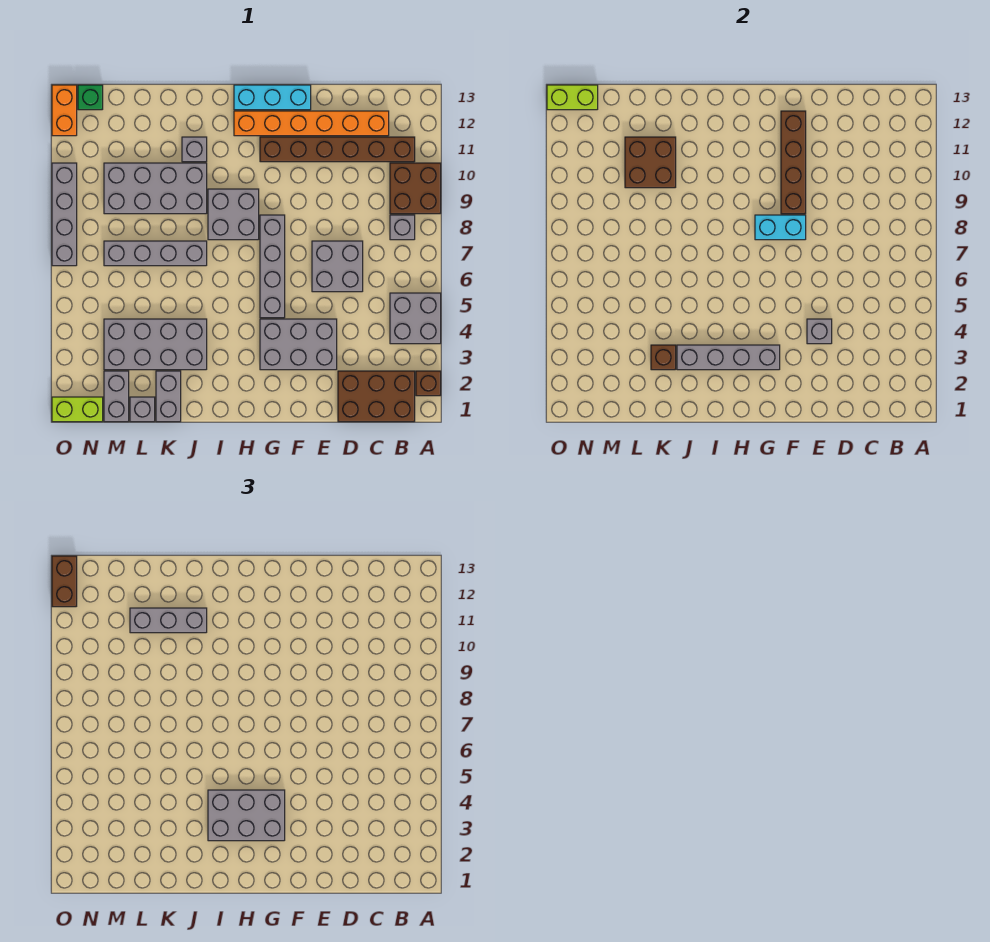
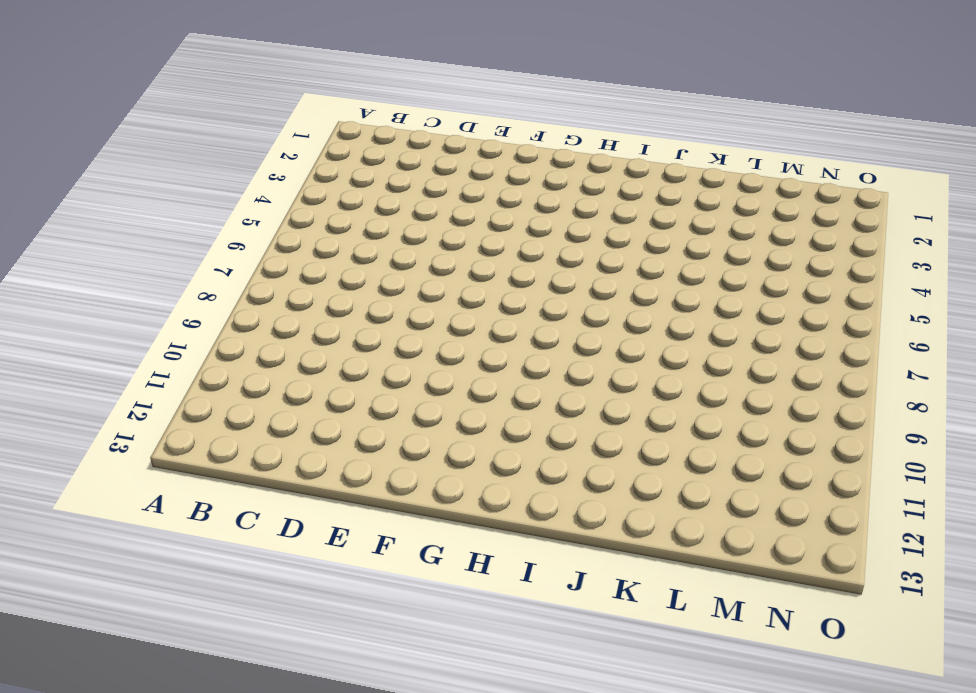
none -> brown brick A2 level 1
none -> grey brick A4:B5 level 1
none -> brown brick A9:B10 level 1
none -> brown brick B1:D2 level 1

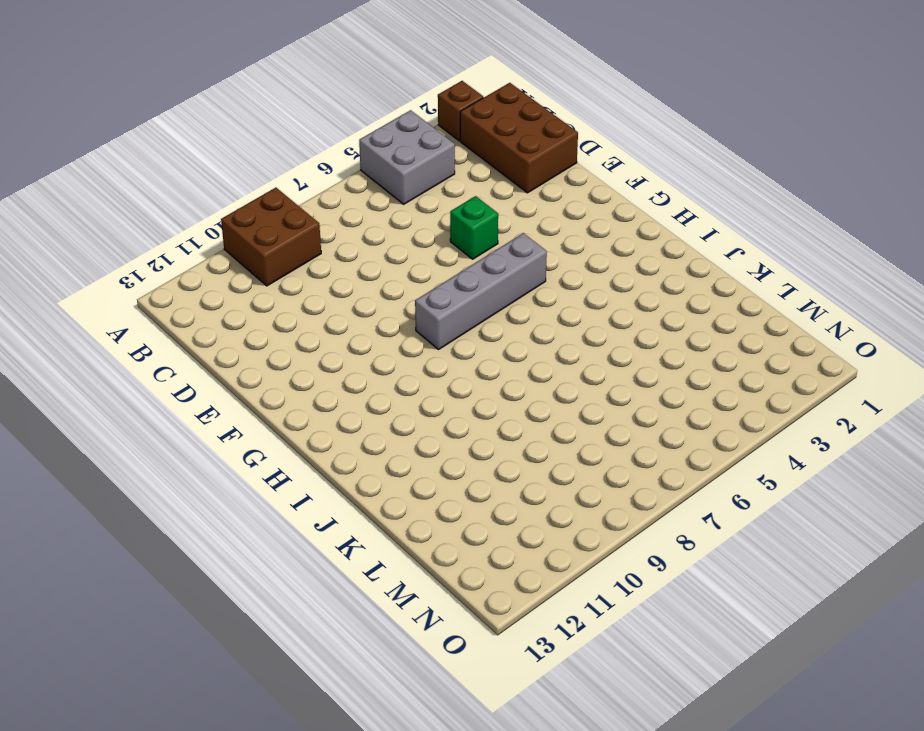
green brick E5 level 1 -> green brick N13 level 1
none -> grey brick B8 level 1
none -> brown brick B11:G11 level 1
none -> orange brick C12:H12 level 1
none -> grey brick D6:E7 level 1

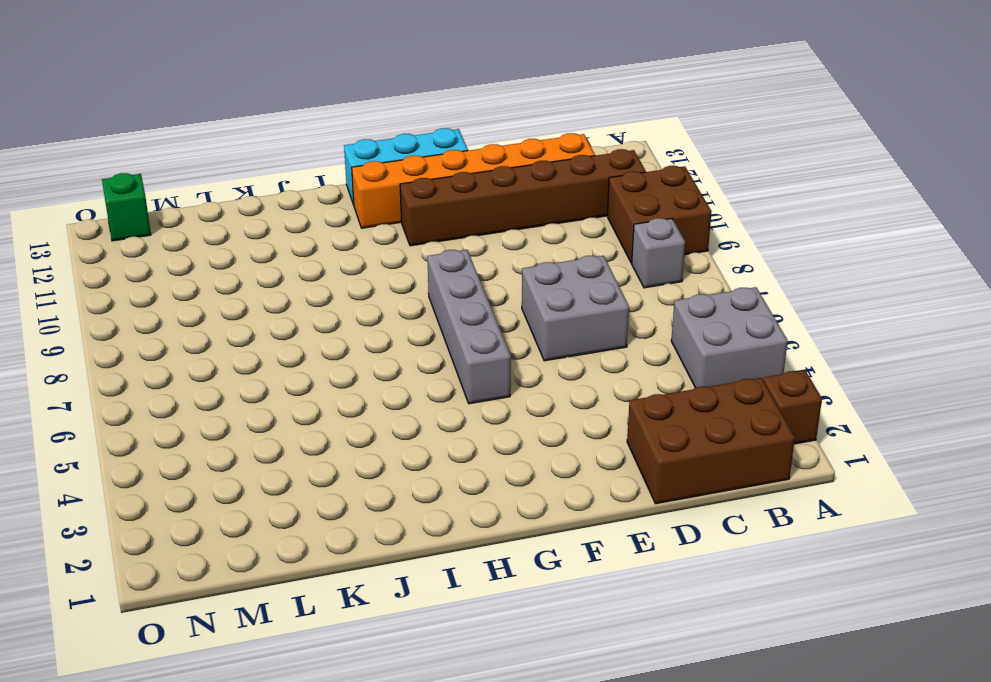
none -> grey brick E3:G4 level 1
none -> grey brick H8:I9 level 1
none -> grey brick J3:M4 level 1
none -> grey brick J7:M7 level 1

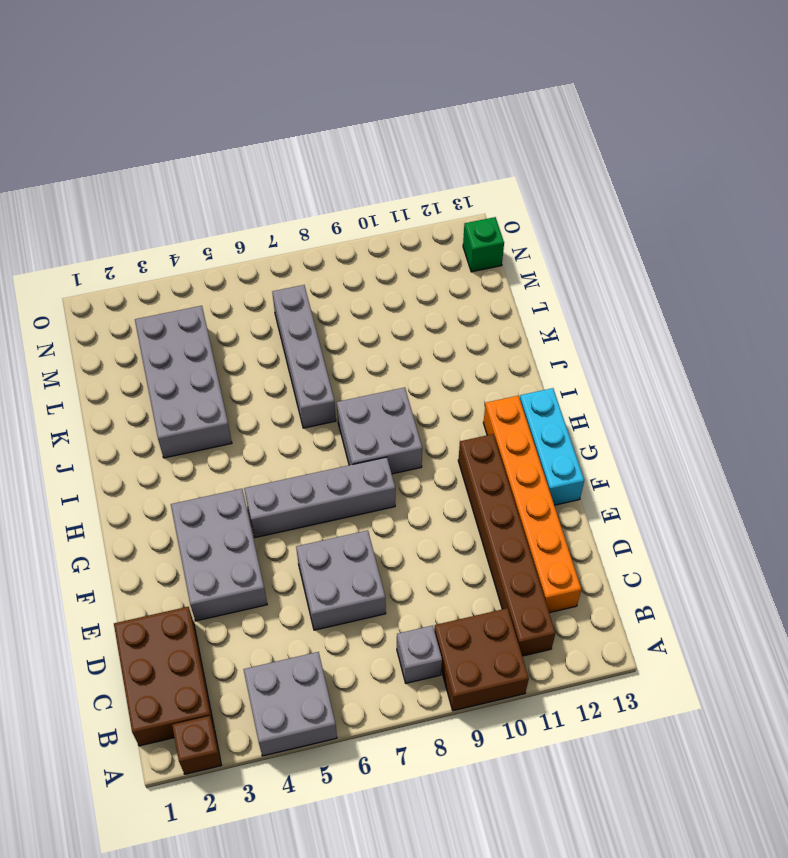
none -> grey brick J9:M10 level 1
none -> grey brick J11 level 1
none -> grey brick K1:K2 level 1
none -> grey brick L1 level 1

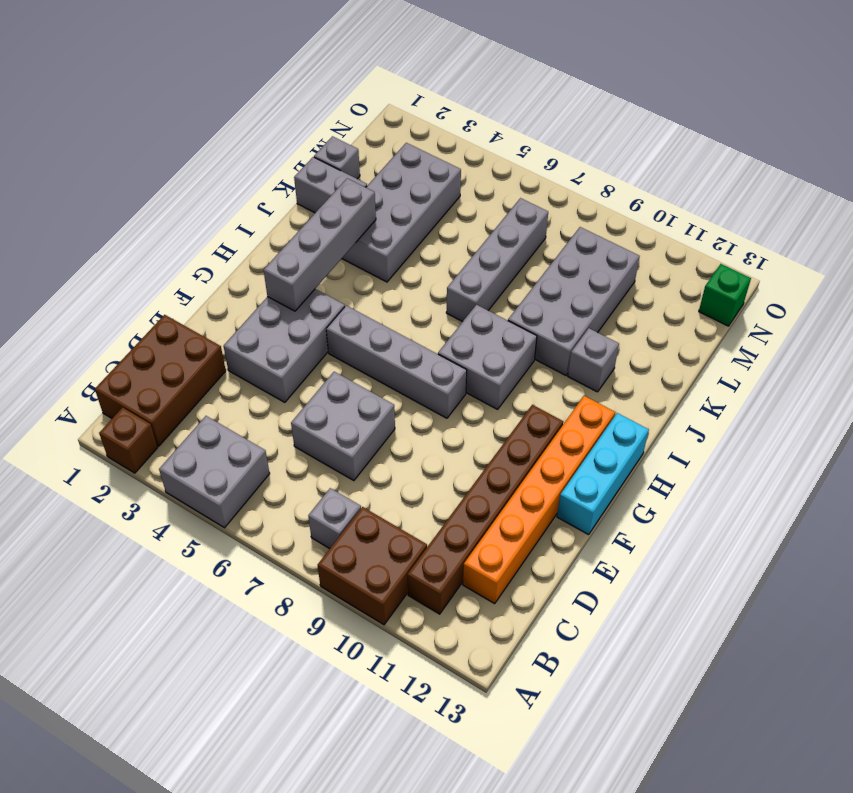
none -> grey brick M1:M2 level 1
none -> lime brick N1:O1 level 1
none -> grey brick O7:O10 level 1
none -> orange brick O12:O13 level 1

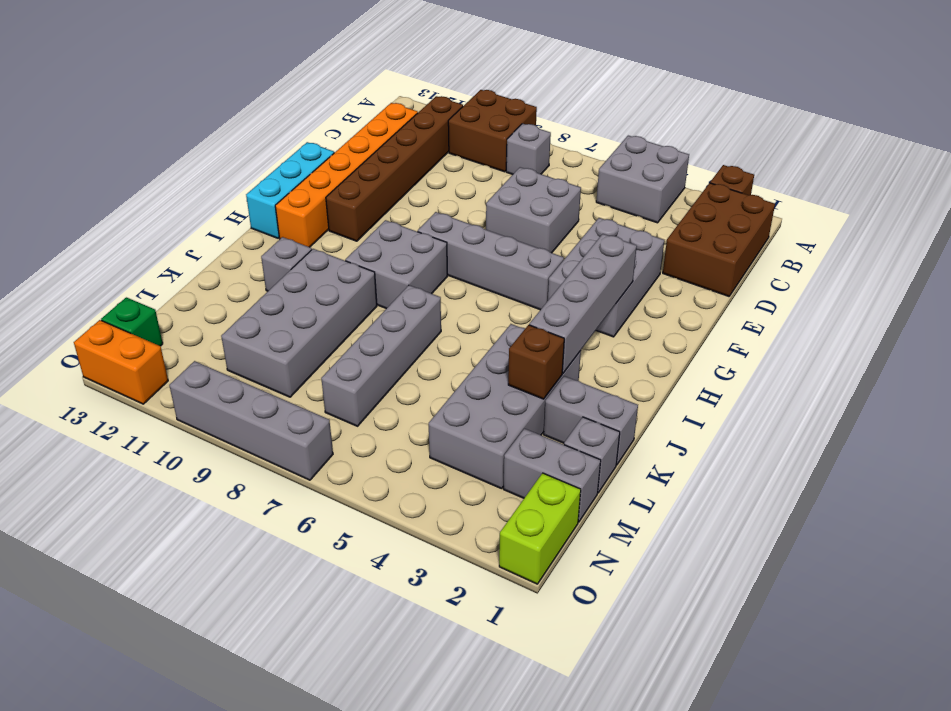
none -> grey brick E4 level 2
none -> cyan brick F8:G8 level 2
none -> brown brick F9:F12 level 2
none -> brown brick K10:L11 level 2

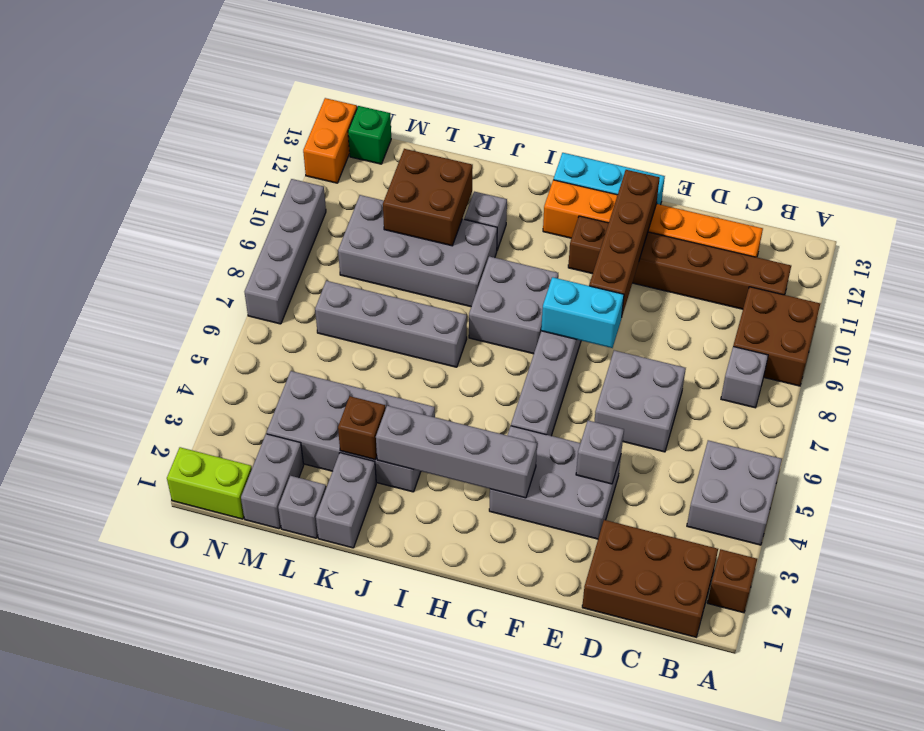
none -> lime brick N13:O13 level 2
none -> grey brick G3:I4 level 3
none -> grey brick J11:L11 level 3
none -> brown brick O12:O13 level 3

